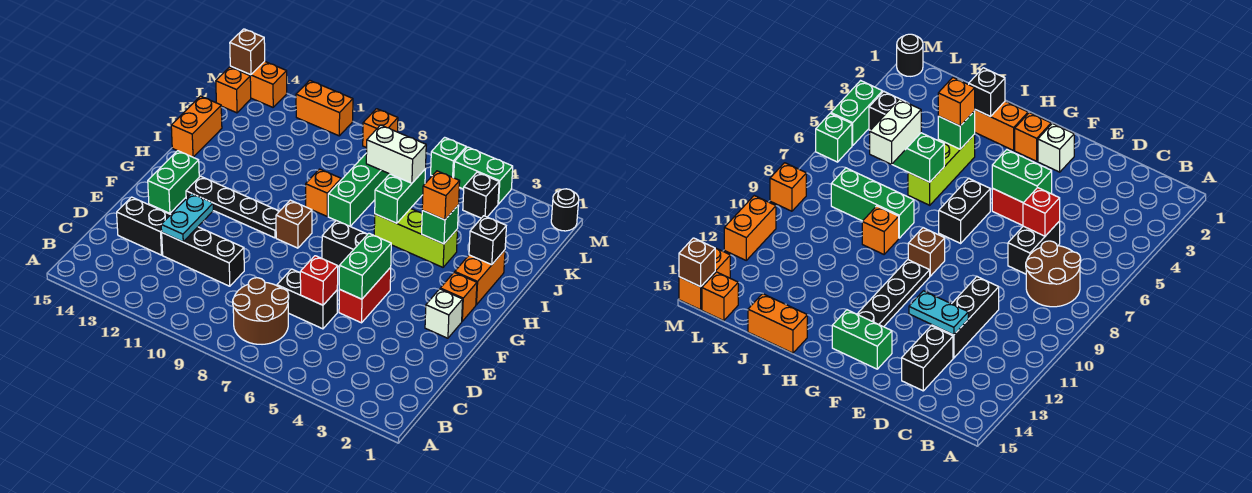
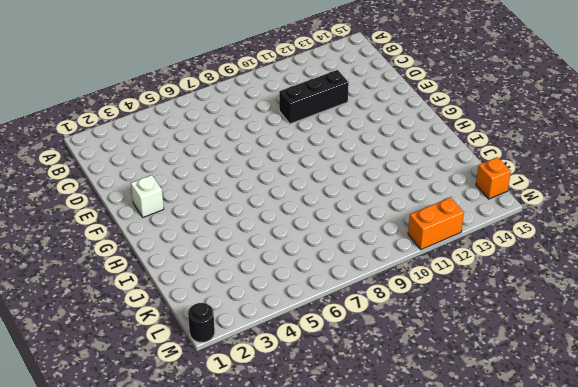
none -> brown round brick B7:C8 level 1
none -> black brick D6:D7 level 1
none -> black brick D13:D14 level 1
none -> red brick E5:F5 level 1

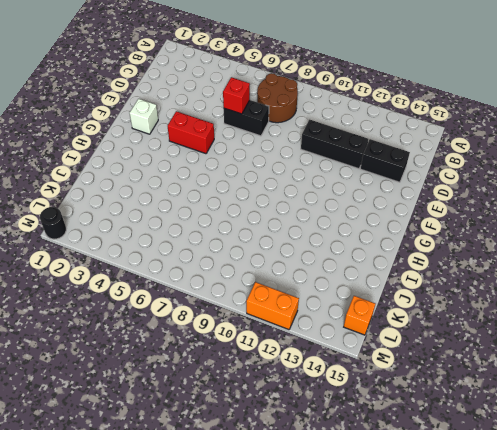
red brick F4:F5 level 1 -> red brick E5:F5 level 1
none -> green brick F14:G14 level 1
none -> orange brick G2 level 1
none -> black brick G6:G7 level 1
none -> brown brick G9 level 1

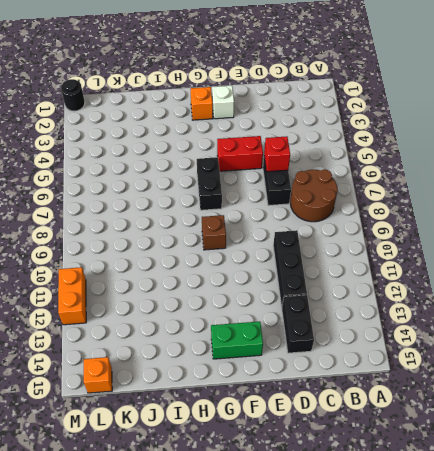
none -> black plate G10:G13 level 1
none -> orange brick H2:I2 level 1
none -> lime brick I4:I6 level 1
none -> green brick I8:K8 level 1

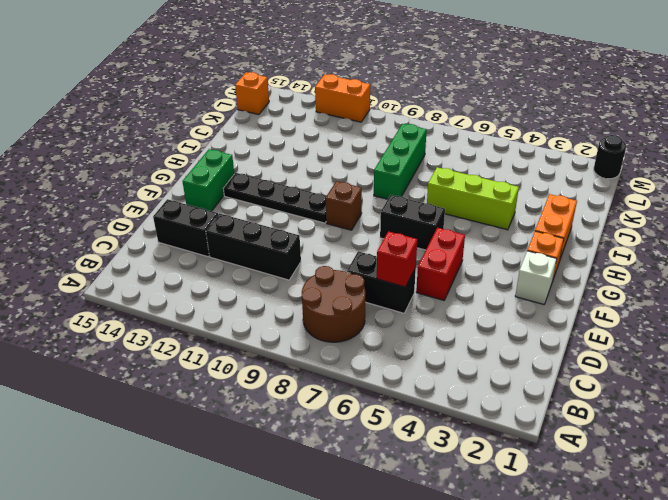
none -> orange brick I9 level 1
none -> orange brick I15:J15 level 1
none -> black brick L4 level 1
none -> green brick M4:M5 level 1

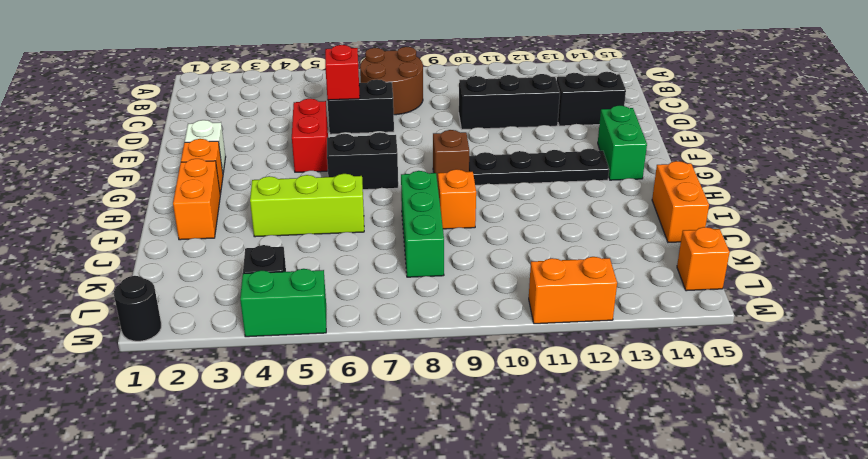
none -> green brick M6 level 1
none -> orange brick M9 level 1
none -> orange brick M14:M15 level 1
none -> cyan plate D12:E12 level 2

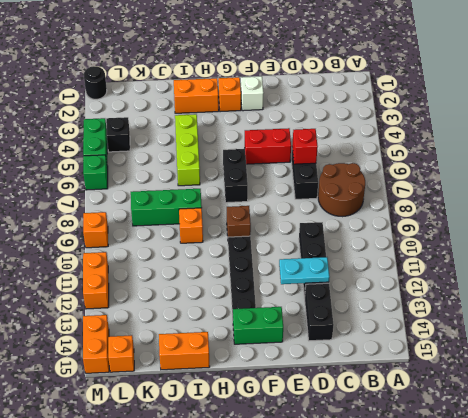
none -> green brick E5:F5 level 2
none -> black brick I2 level 2
none -> green brick I4 level 2
none -> green brick I6:J6 level 2

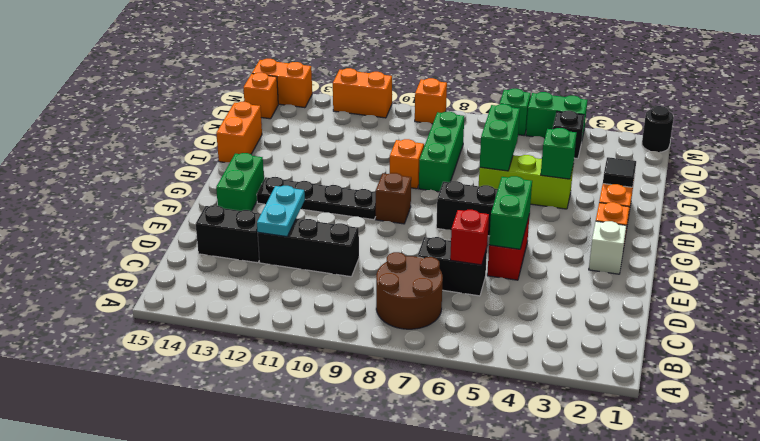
black tile I2 level 2 -> black brick I2 level 2
none -> brown brick M15 level 2
none -> orange brick I4 level 3
none -> white brick J6:J7 level 3

